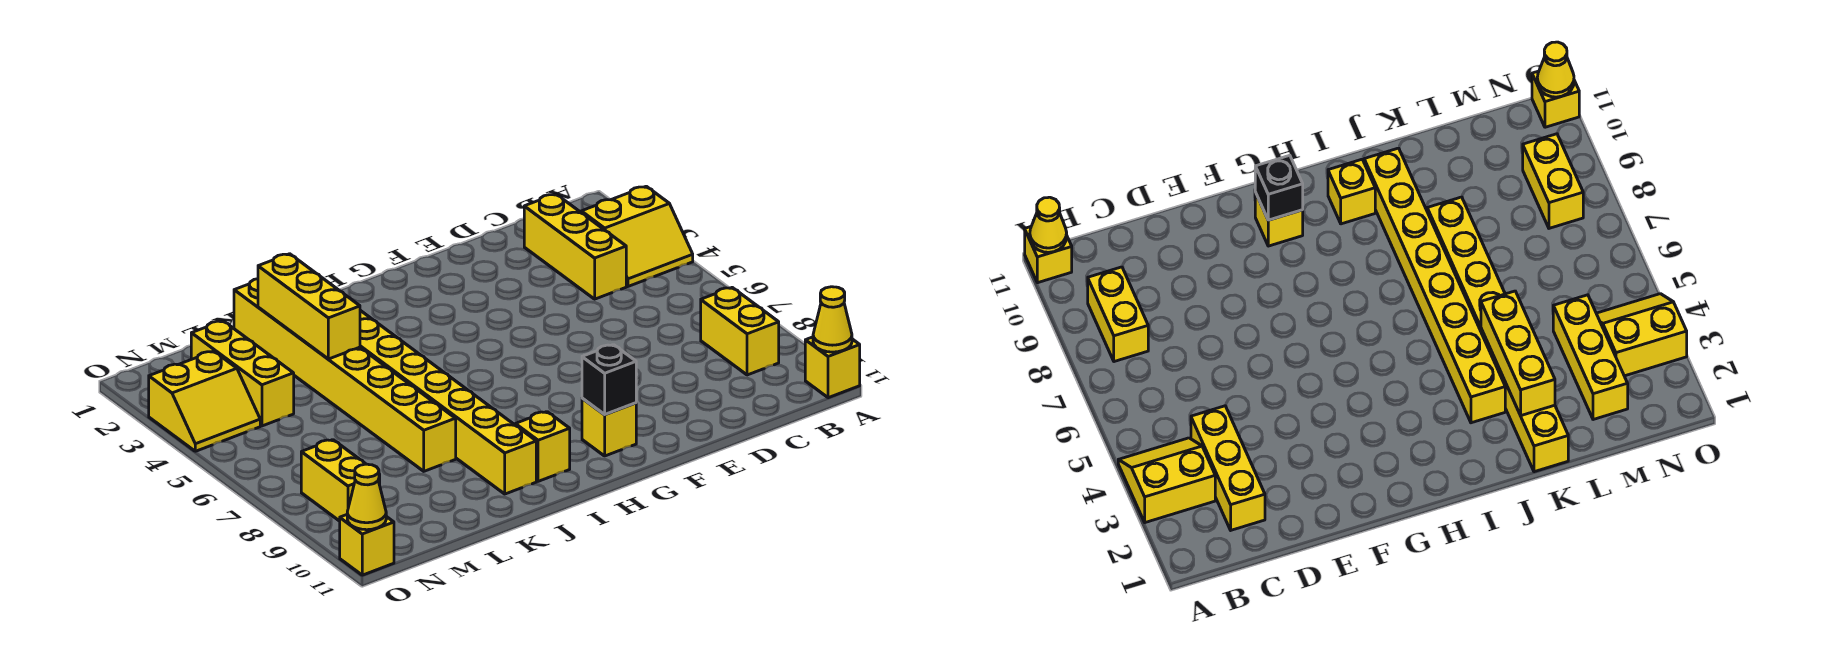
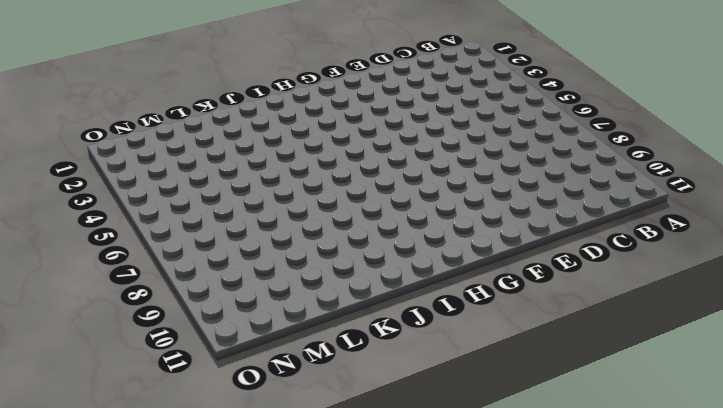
none -> yellow slope A3:B4 level 1 top 3
none -> yellow brick A11 level 1
none -> yellow brick B8:B9 level 1

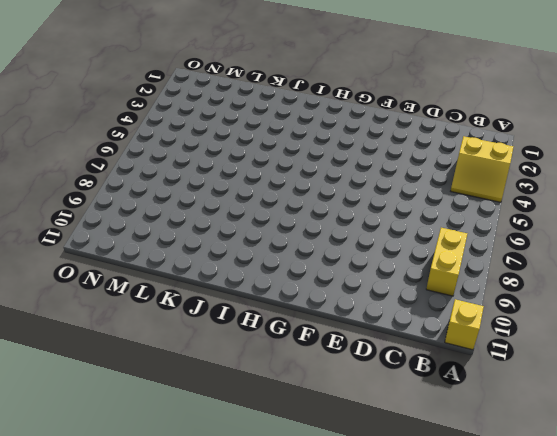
none -> yellow brick C2:C4 level 1
none -> yellow brick G10 level 1
none -> yellow brick I10 level 1

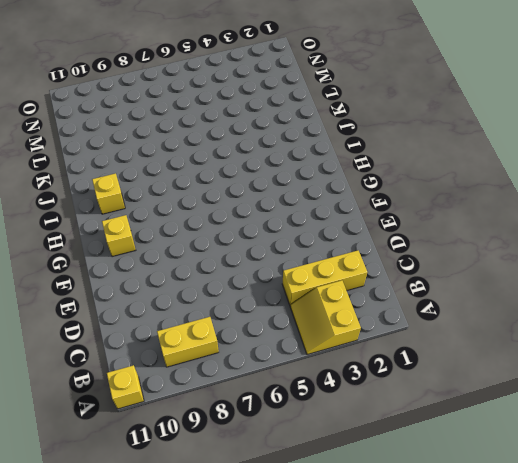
none -> yellow brick J3:J10 level 1
none -> yellow brick K1:K8 level 1
none -> yellow brick M2:M4 level 1

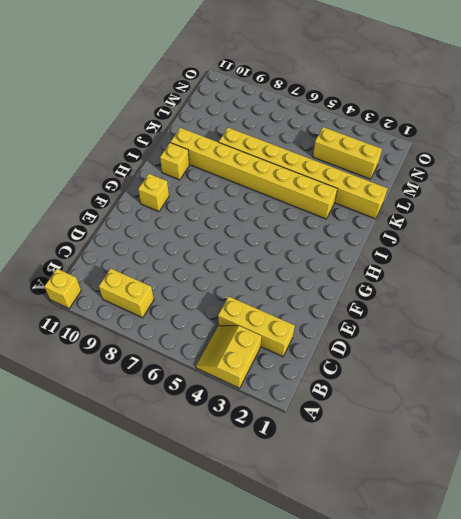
none -> yellow slope N3:O4 level 1 top 3
none -> yellow brick N8:N9 level 1
none -> yellow brick O11 level 1

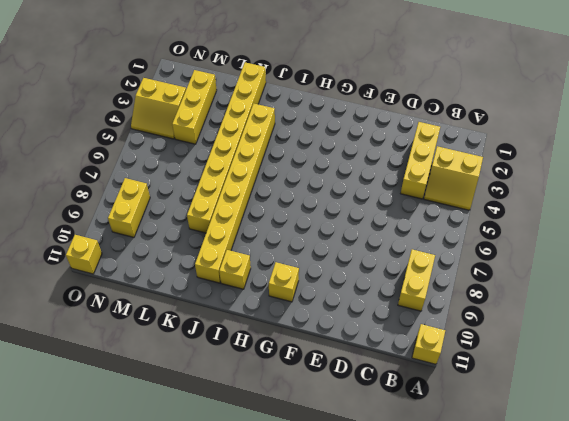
none -> yellow cone A11 level 2
none -> black brick G10 level 2
none -> yellow brick K2:K4 level 2

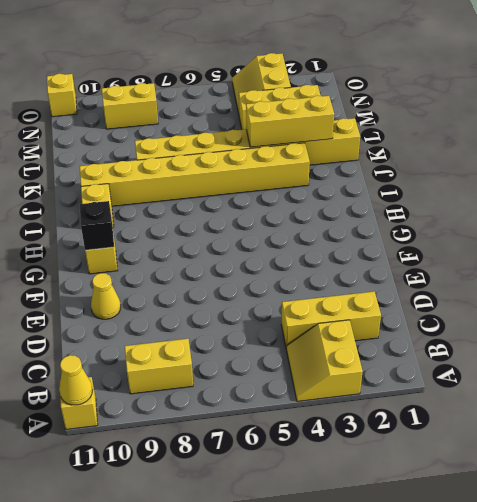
yellow cone E10 level 1 -> yellow cone O11 level 2

